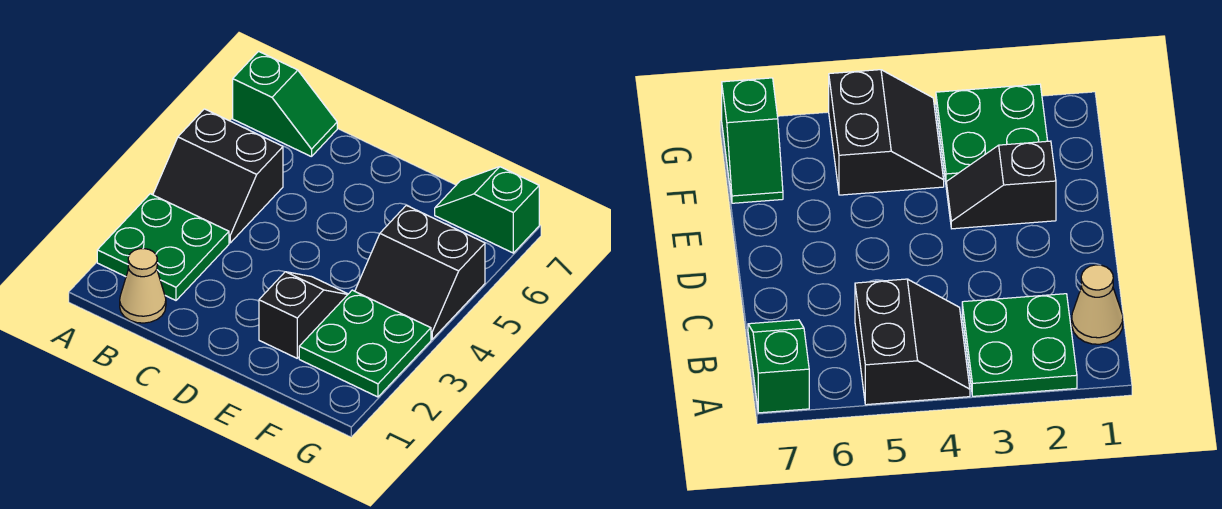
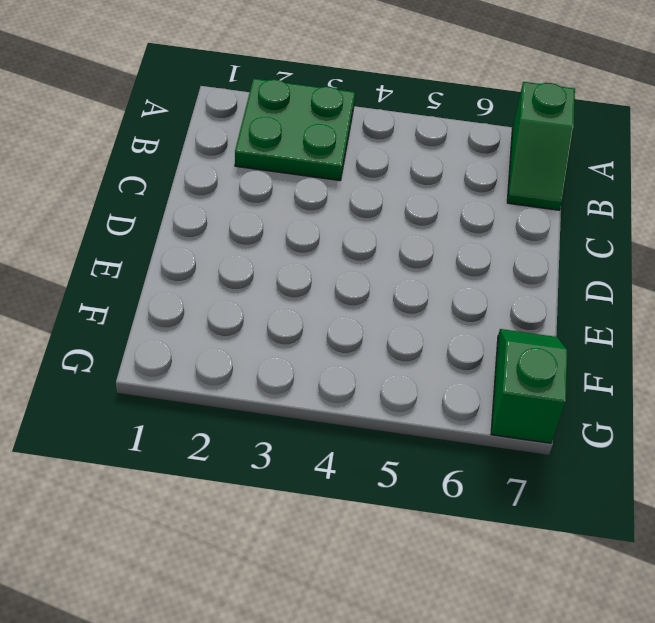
none -> black slope A4:B5 level 1 top 5
none -> tan cone B1 level 1

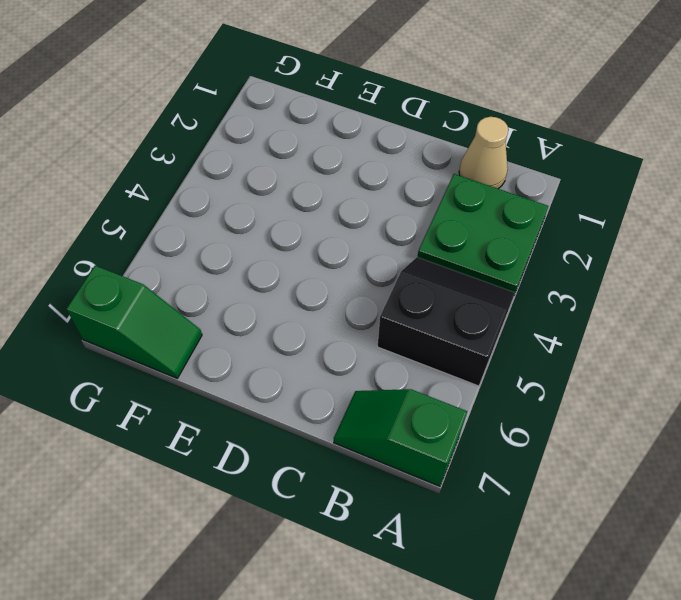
none -> black slope E2:E3 level 1 top 2
none -> green plate F2:G3 level 1

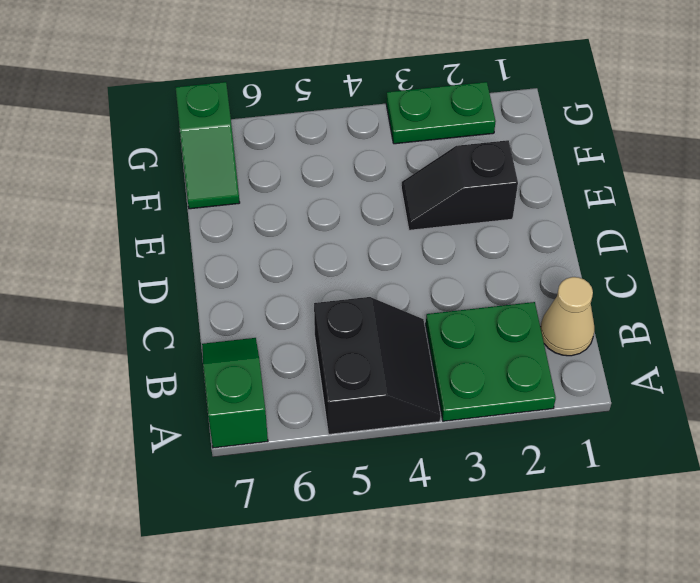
green plate G2:G3 level 1 -> green plate F2:G3 level 1
none -> black slope F4:G5 level 1 top 5

